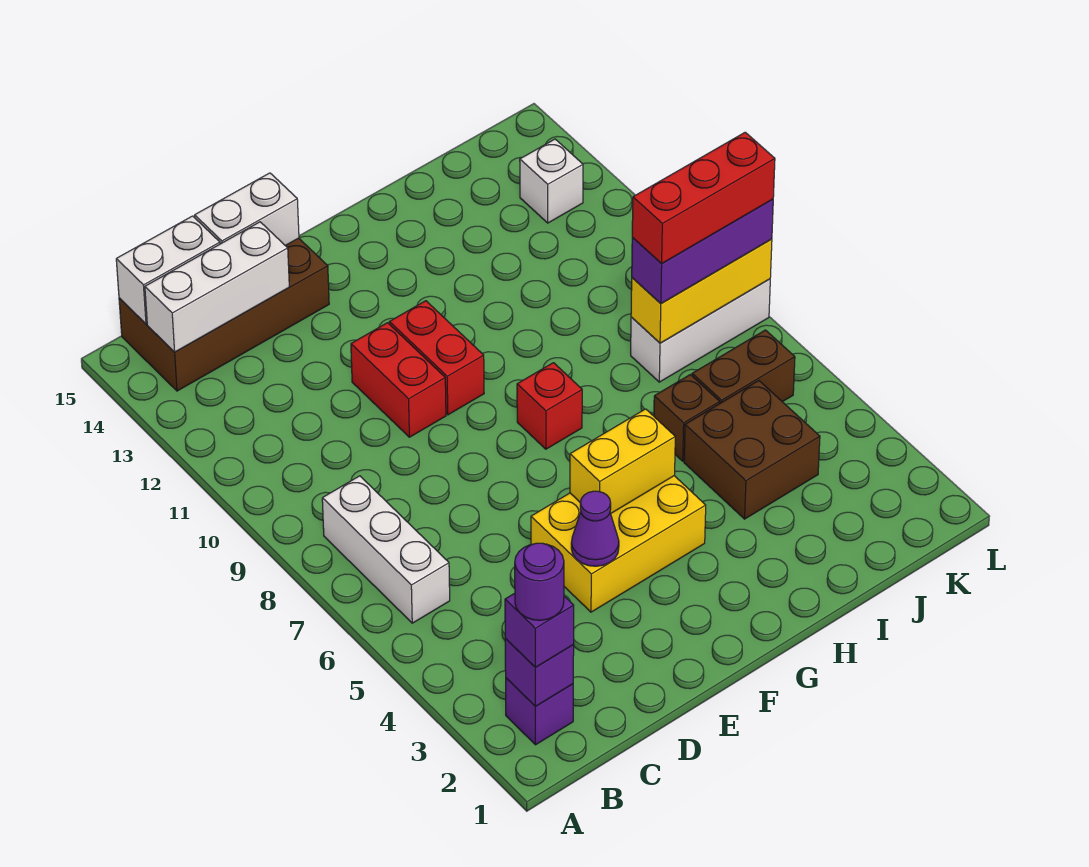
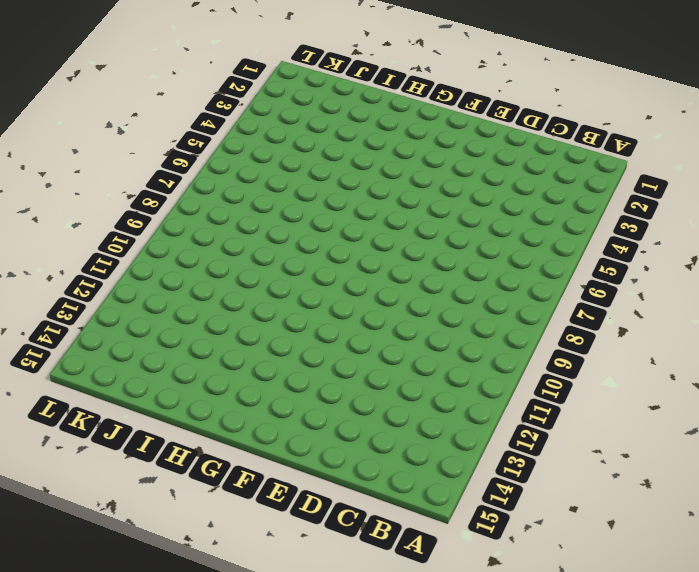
none -> purple brick B2 level 1
none -> white brick B6:B8 level 1
none -> brown brick B14:E15 level 1

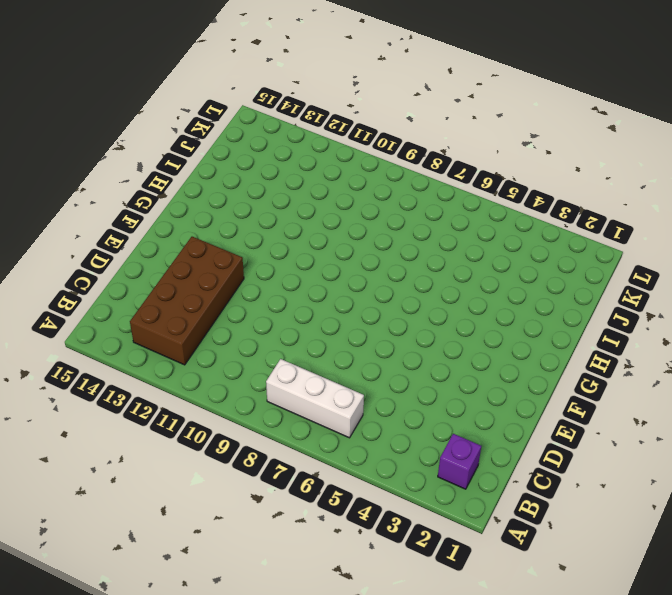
brown brick B12:E13 level 1 -> brown brick B14:E15 level 1
none -> yellow brick E4:G5 level 1
none -> red brick E10:E11 level 1
none -> red brick F10:F11 level 1

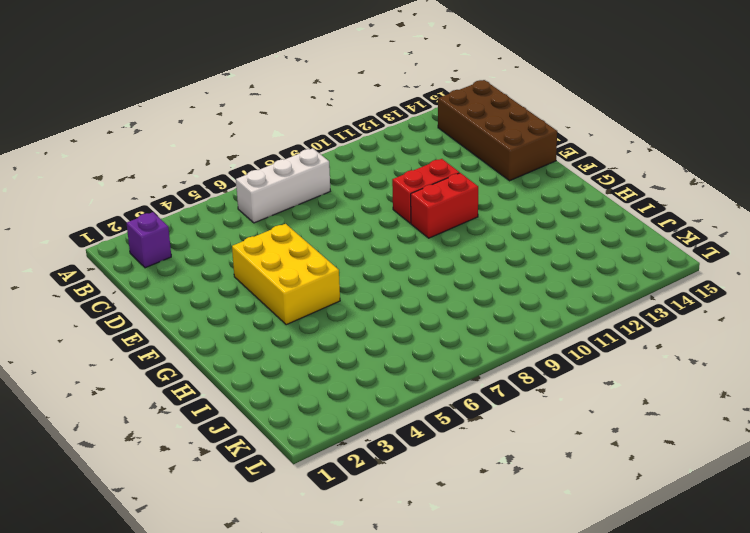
none -> red brick G8 level 1
none -> brown brick I4:J5 level 1
none -> brown brick I6 level 1

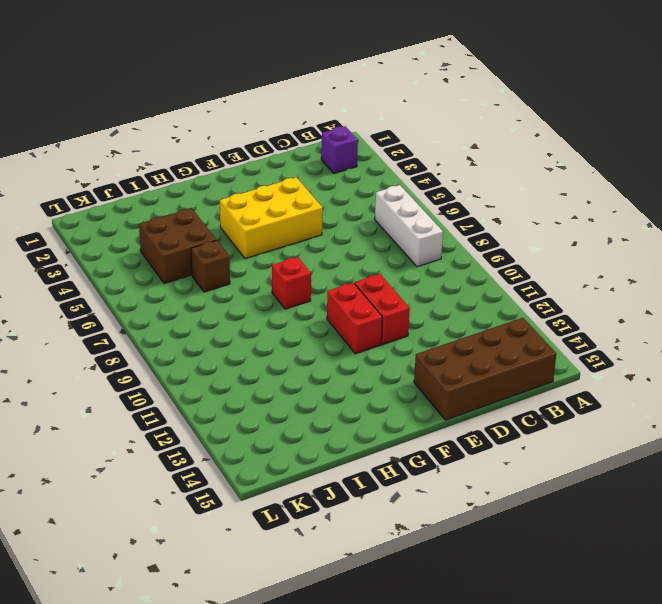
none -> brown brick J6:K6 level 1
none -> white brick J8:L8 level 1
none -> white brick K13 level 1

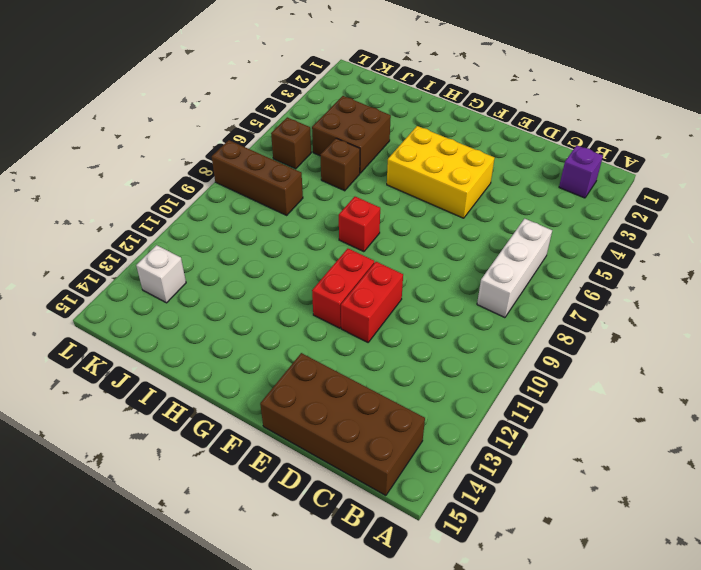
brown brick J8:L8 level 1 -> white brick J8:L8 level 1
brown brick K6 level 1 -> brown brick J6:K6 level 1
none -> purple brick B2 level 2
none -> white brick B14:D14 level 2
none -> white brick B15:C15 level 2

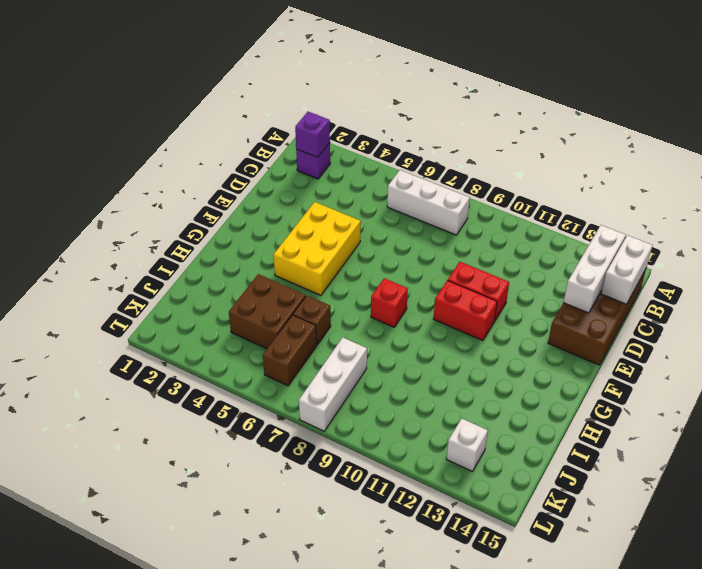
none -> white brick D15:E15 level 2
none -> purple cone E4 level 2
none -> yellow brick F5:G5 level 2

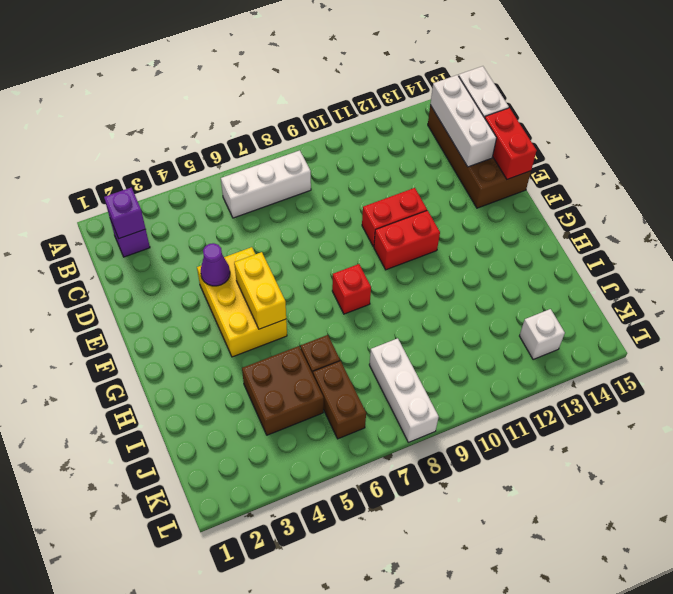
red brick D15:E15 level 2 -> white brick D15:E15 level 2
none -> yellow brick J8:L8 level 2
none -> purple brick B2 level 3
none -> purple brick J8:L8 level 3

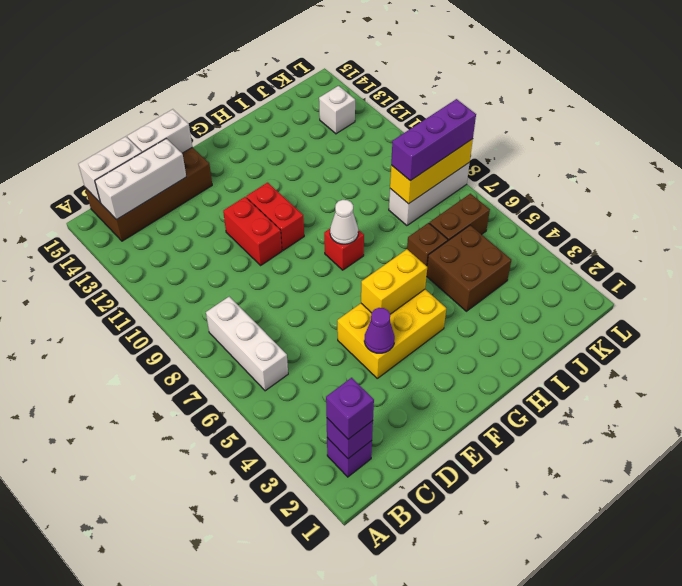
white cone G8 level 2 -> none
none -> purple round brick B2 level 4
none -> red brick J8:L8 level 4

